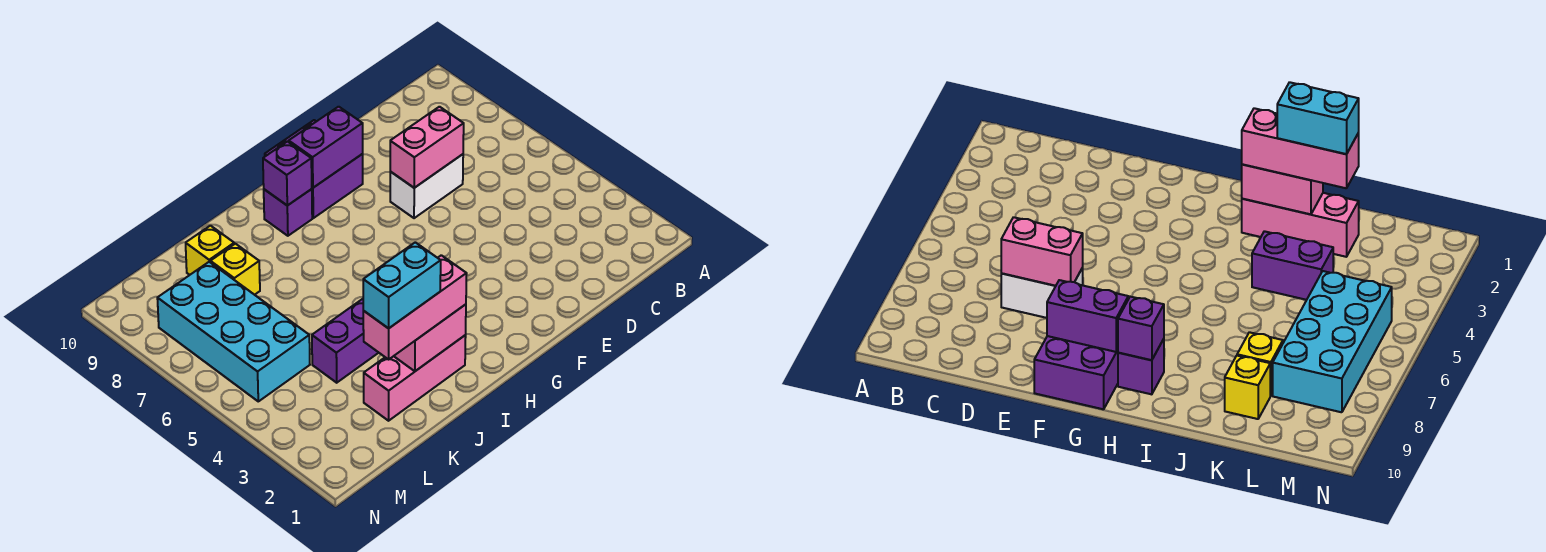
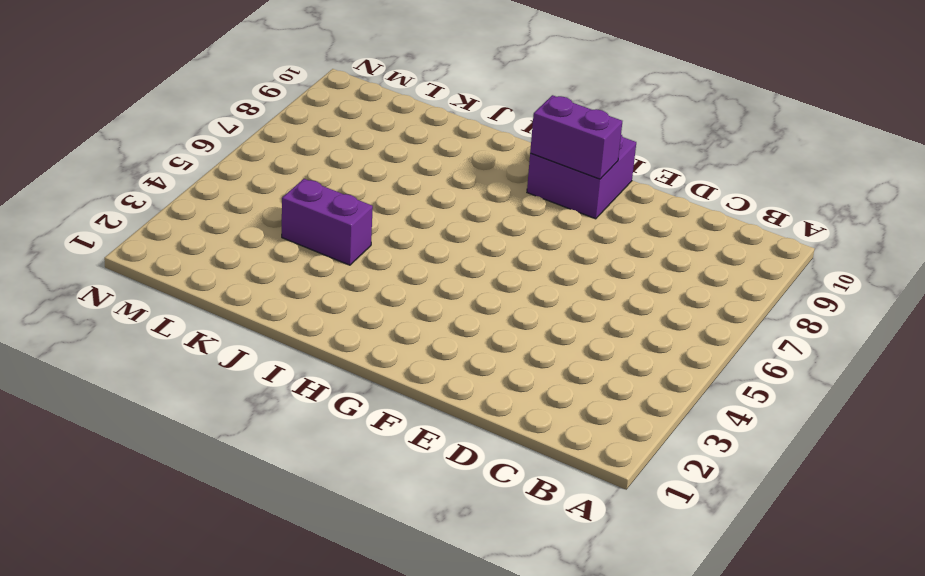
none -> white brick D7:E7 level 1
none -> purple brick H9 level 1
none -> pink brick I2:K2 level 1

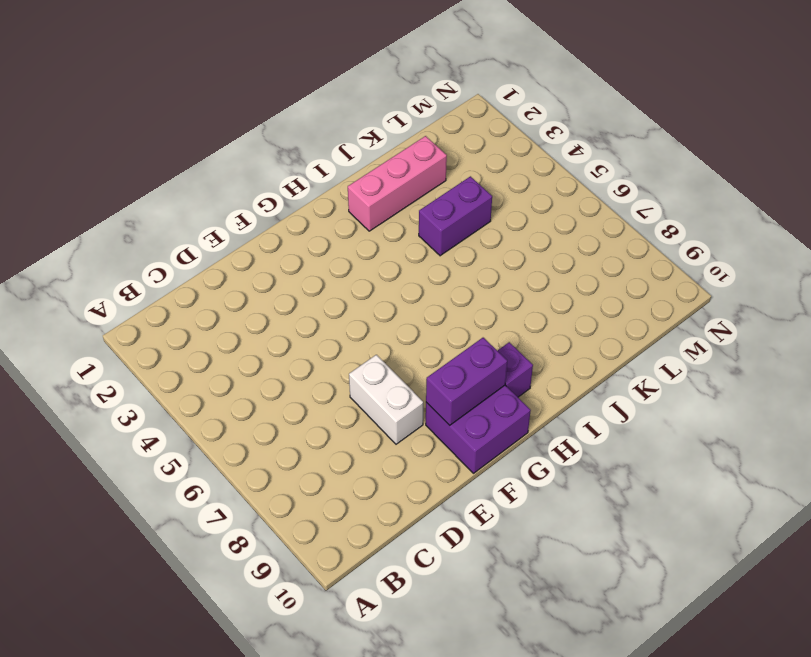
white brick E7:E8 level 1 -> white brick D7:E7 level 1
none -> yellow brick K8 level 1
none -> yellow brick K9 level 1
none -> cyan brick L5:M8 level 1

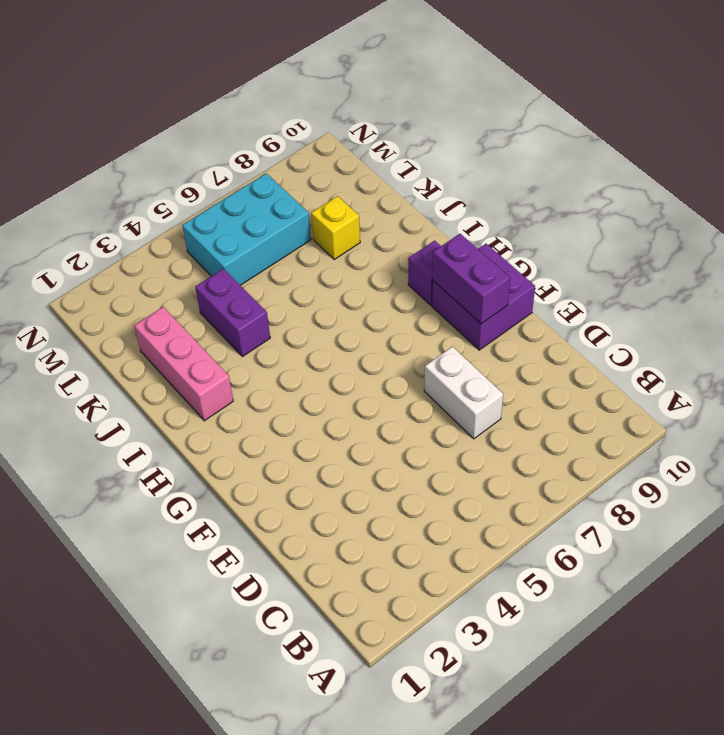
cyan brick L5:M7 level 1 -> cyan brick L5:M8 level 1
none -> yellow brick K9 level 1
none -> pink brick D7:E7 level 2
none -> purple brick H9 level 2

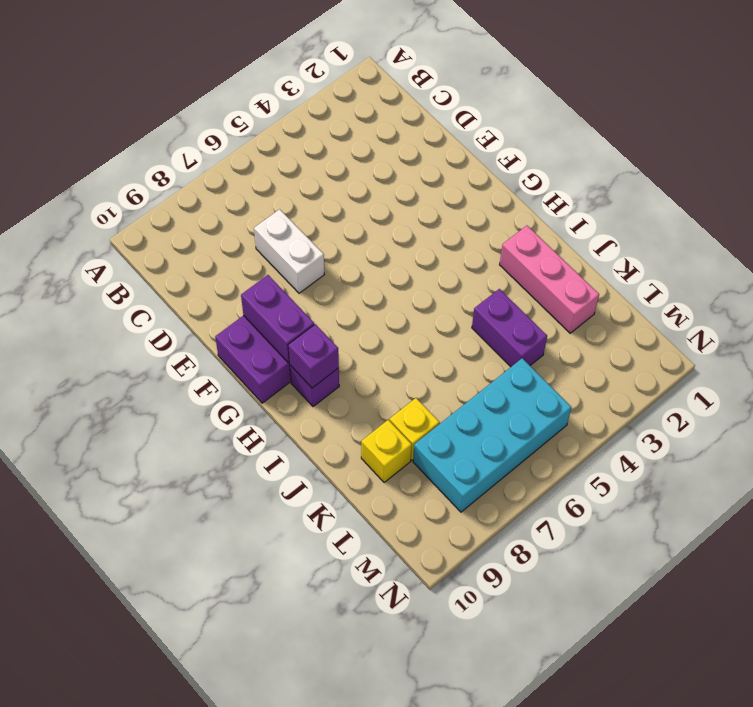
none -> pink brick D7:E7 level 2
none -> pink brick I2:J2 level 2
none -> pink brick I2:K2 level 3

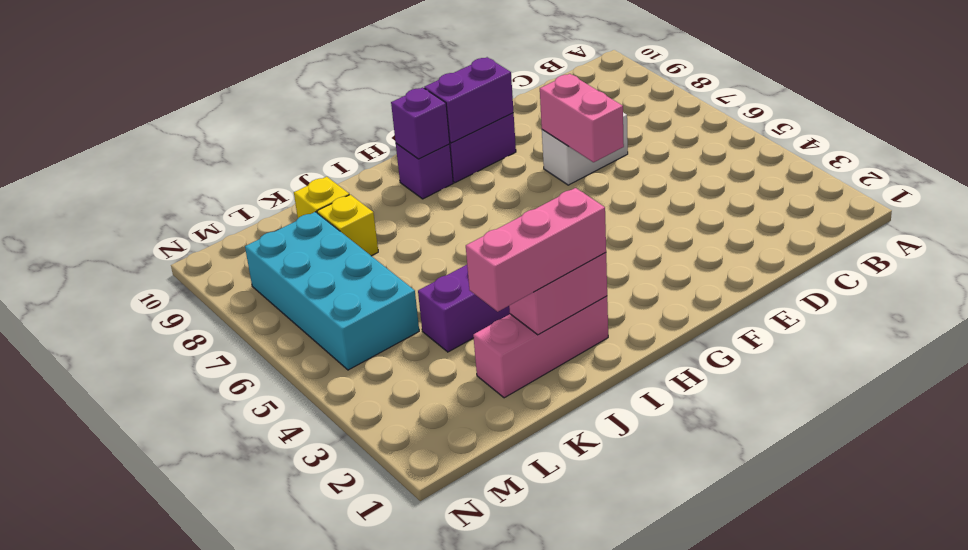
pink brick E6:E7 level 2 -> pink brick D7:E7 level 2
none -> cyan brick J2:K2 level 4

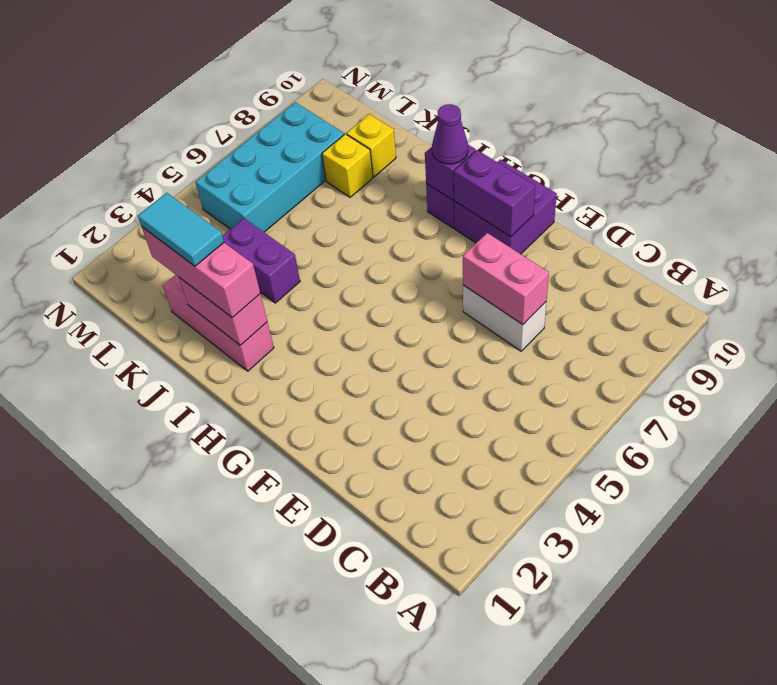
purple cone H9 level 3 -> none
cyan tile J2:K2 level 4 -> cyan brick J2:K2 level 4

